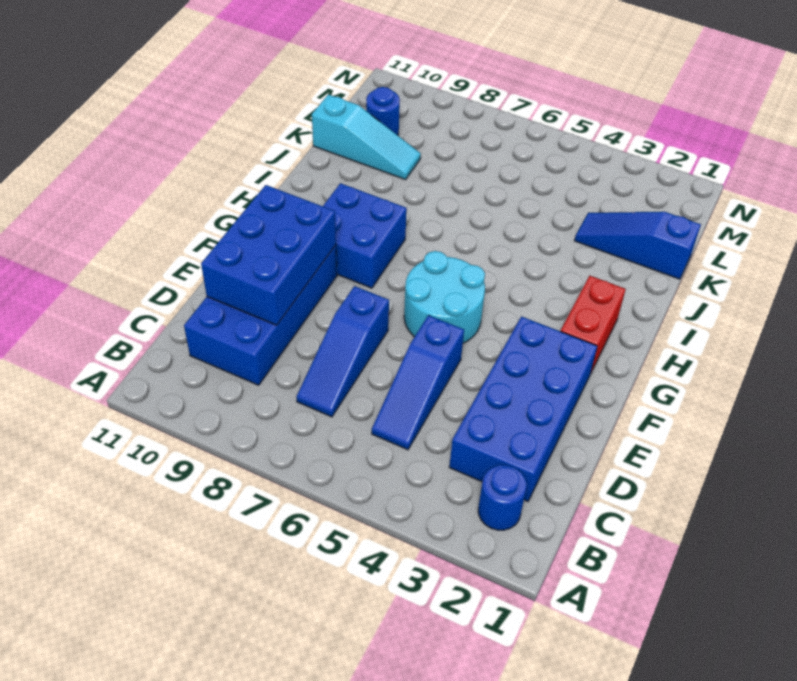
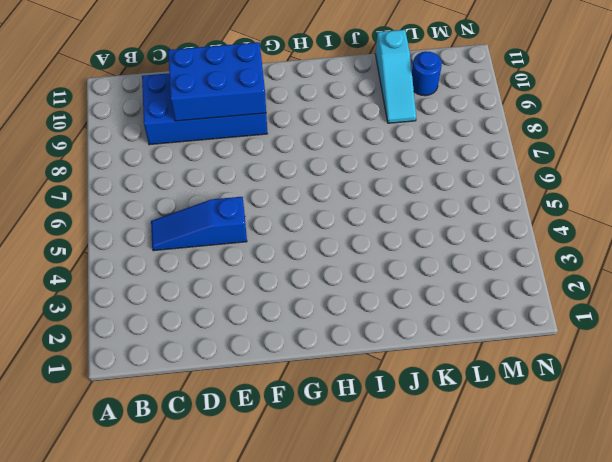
none -> blue round brick B2 level 1
none -> blue brick C2:F3 level 1
none -> blue slope C7:E7 level 1 top E

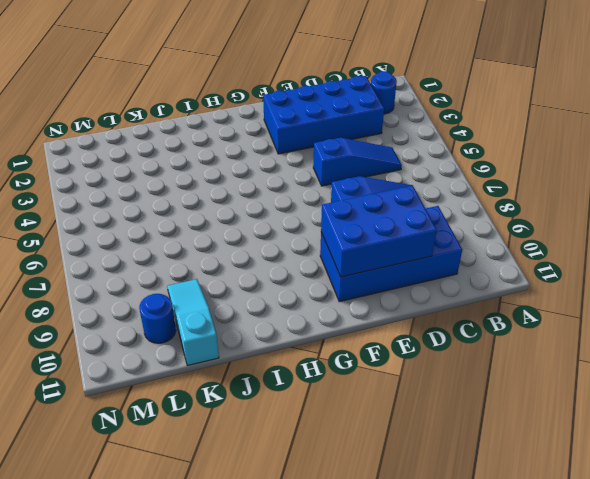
none -> cyan round brick F5:G6 level 1
none -> red brick G2:H2 level 1
none -> blue brick G8:H9 level 1

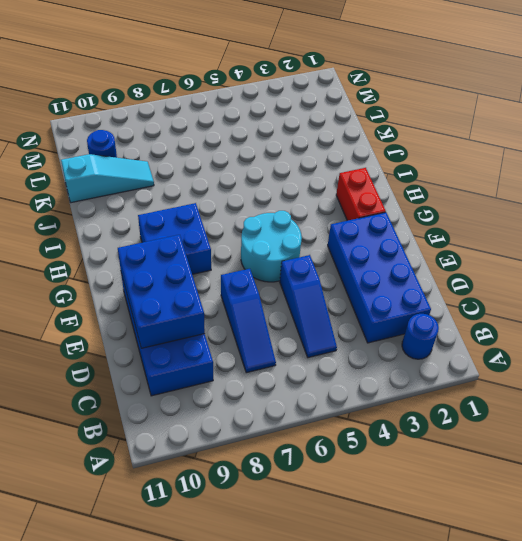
none -> blue slope K1:K3 level 1 top 1

